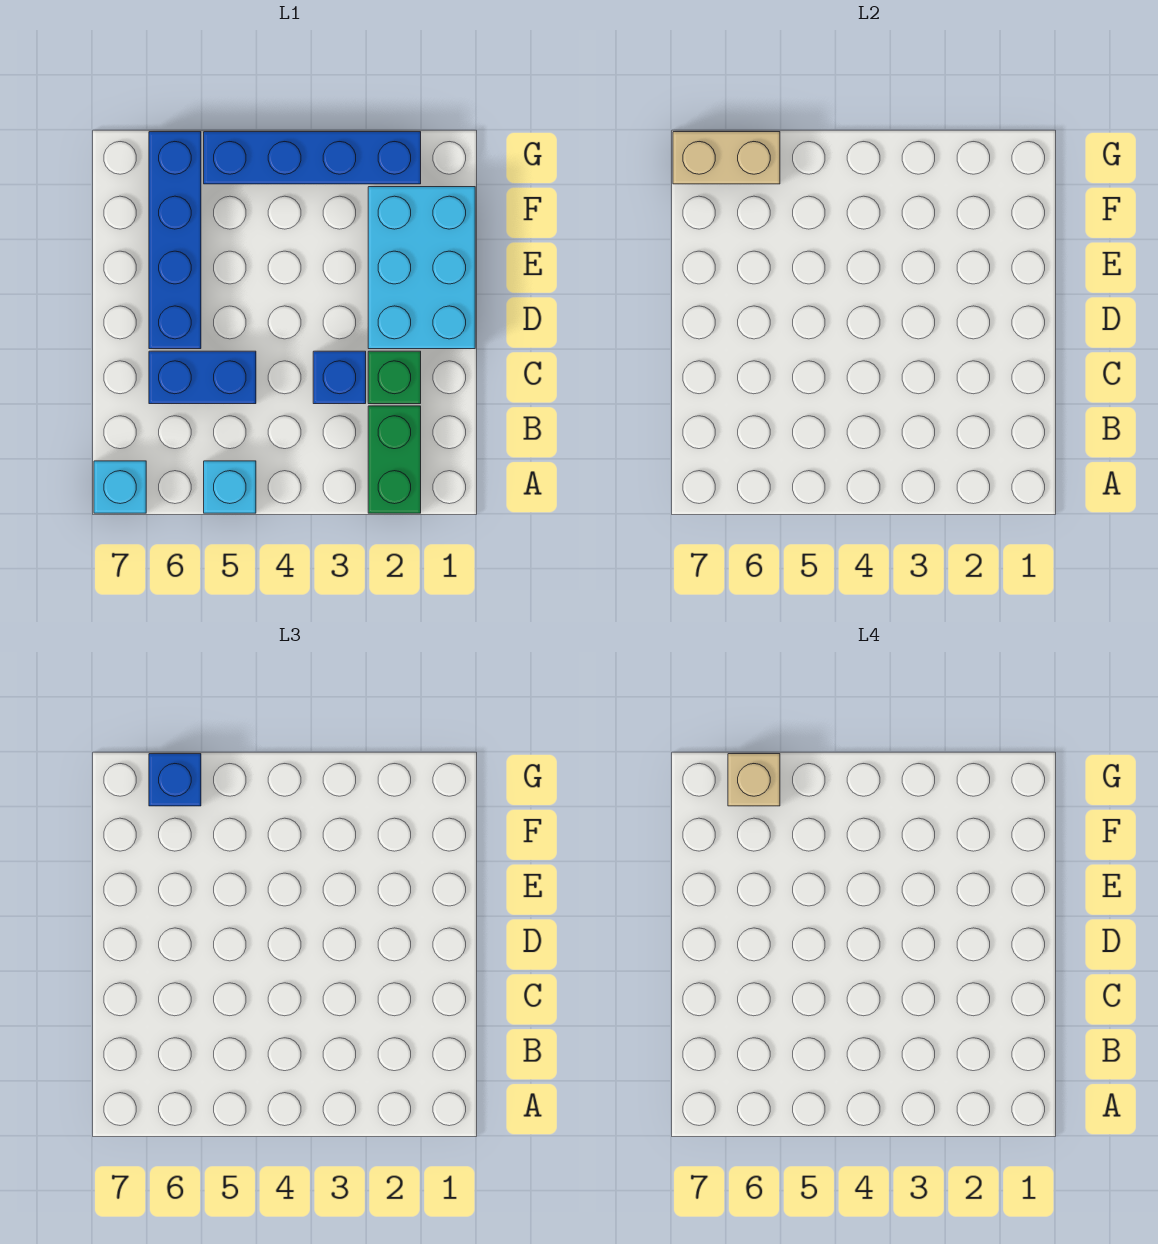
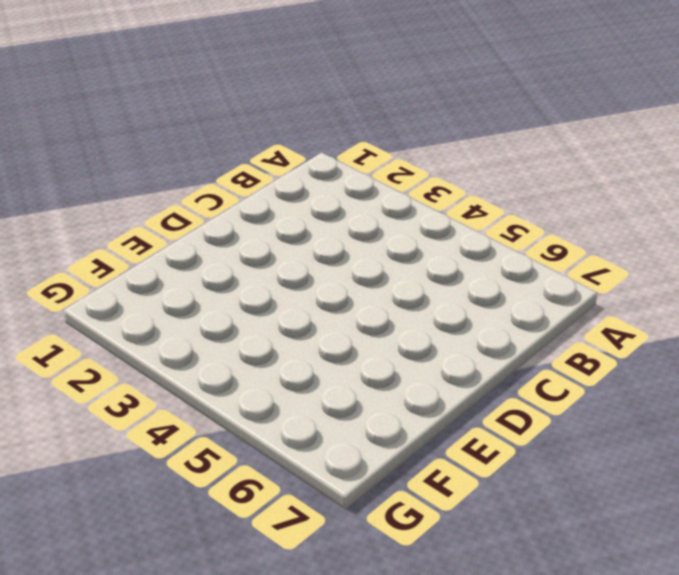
none -> green brick A2:B2 level 1
none -> cyan brick A5 level 1
none -> cyan brick A7 level 1

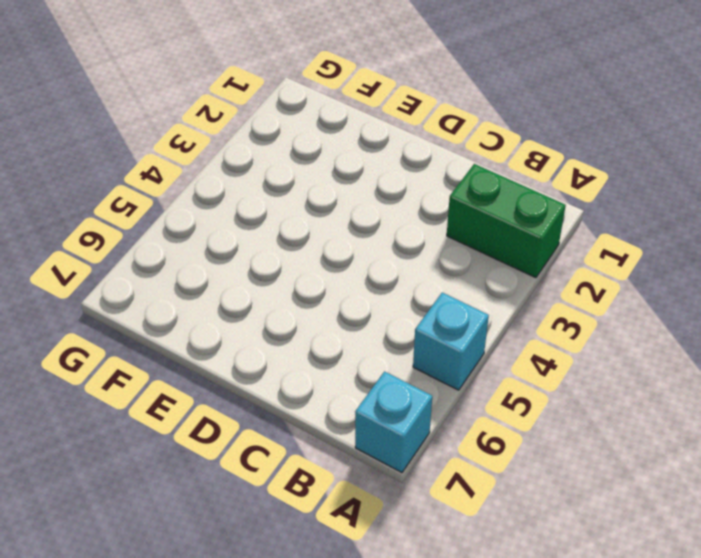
none -> green brick C2 level 1
none -> blue brick C3 level 1
none -> blue brick C5:C6 level 1

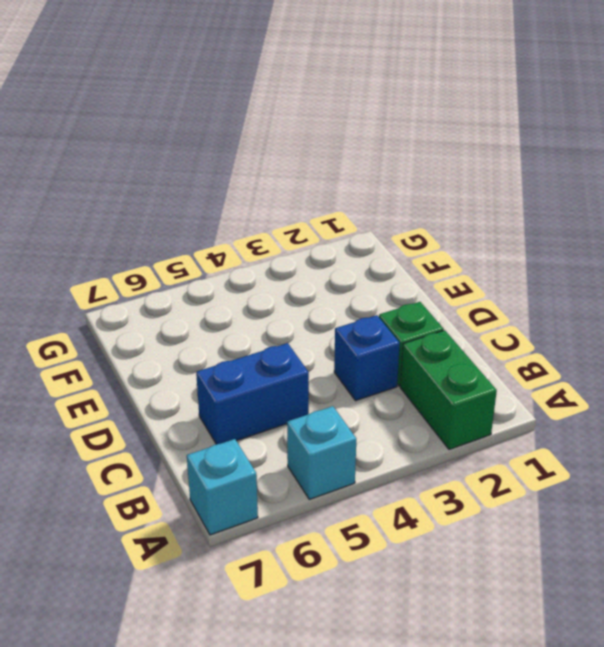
none -> cyan brick D1:F2 level 1
none -> blue brick D6:G6 level 1
none -> blue brick G2:G5 level 1

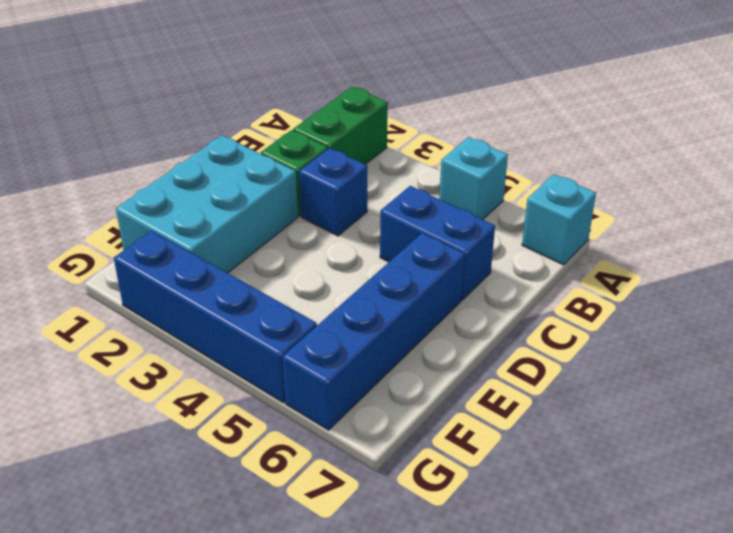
none -> tan brick G6:G7 level 2
none -> blue brick G6 level 3
none -> tan brick G6 level 4

